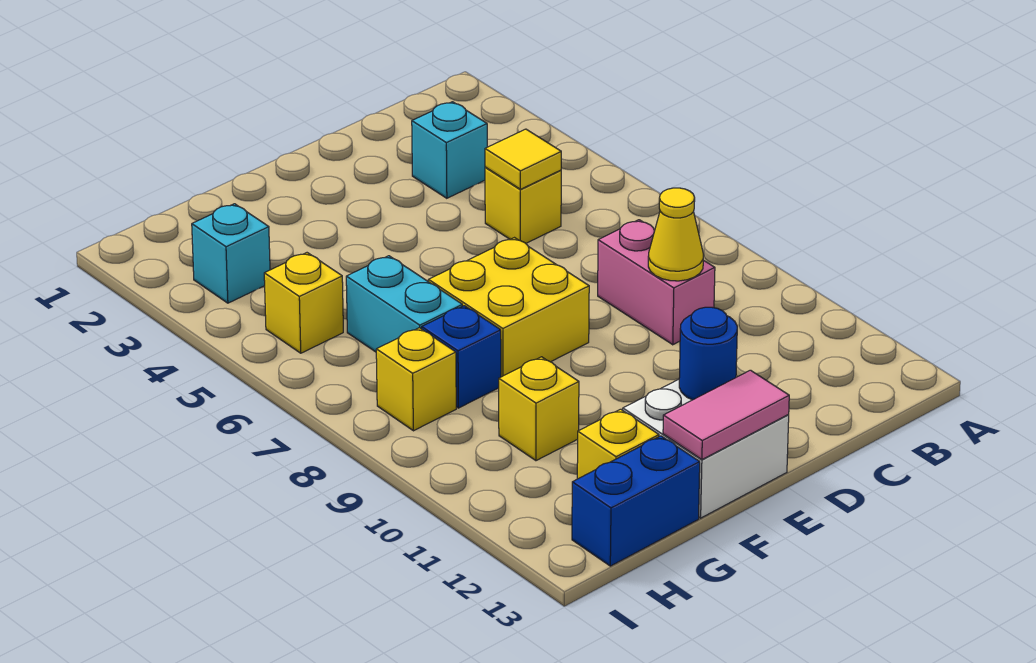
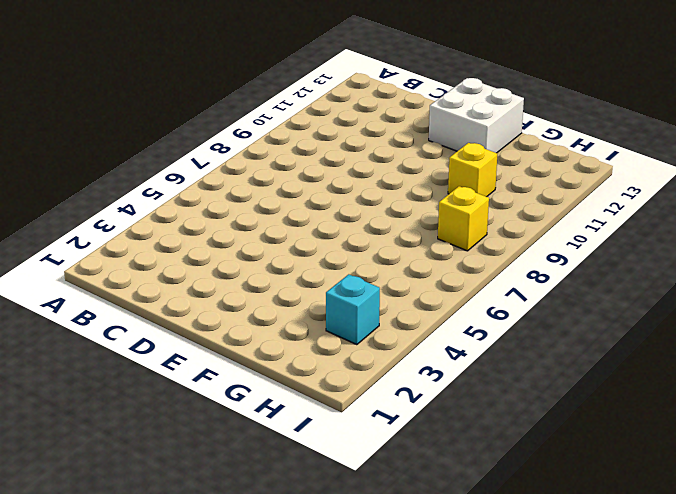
none -> cyan brick C3 level 1
none -> yellow brick C5 level 1
none -> pink brick C8:C9 level 1

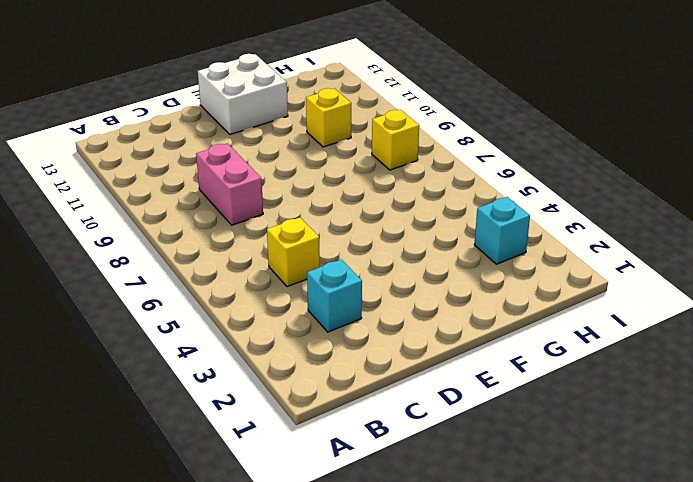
none -> yellow brick E7:F8 level 1
none -> cyan brick G6:G7 level 1
none -> blue brick G8 level 1

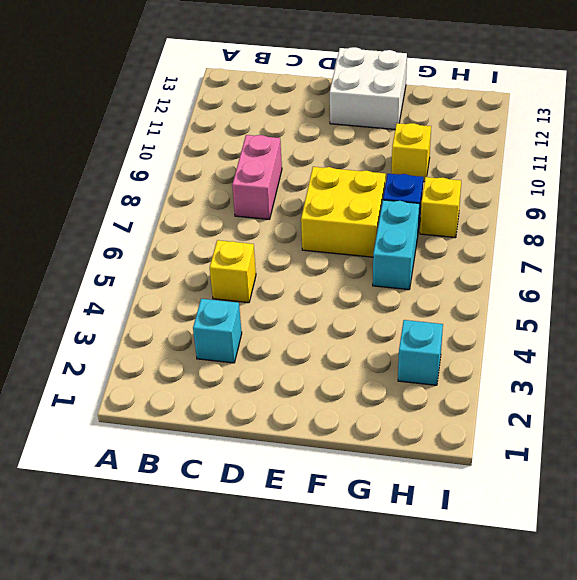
none -> yellow brick G12 level 1
none -> blue brick G13:H13 level 1
none -> yellow brick H5 level 1

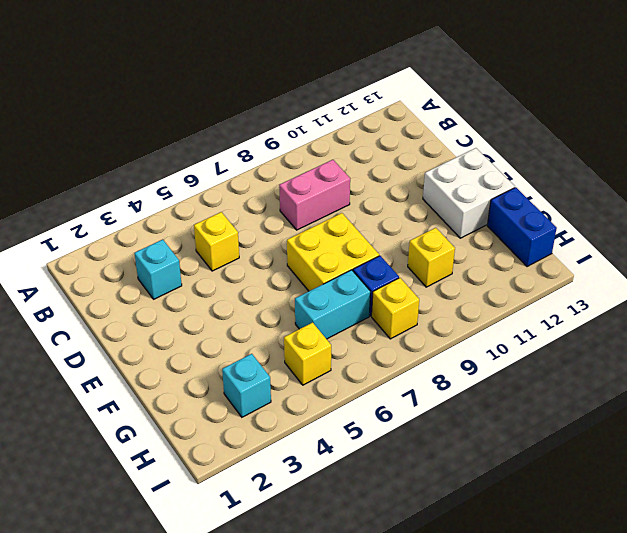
none -> yellow brick G12 level 1
none -> yellow tile C5 level 2
none -> yellow cone C9 level 2

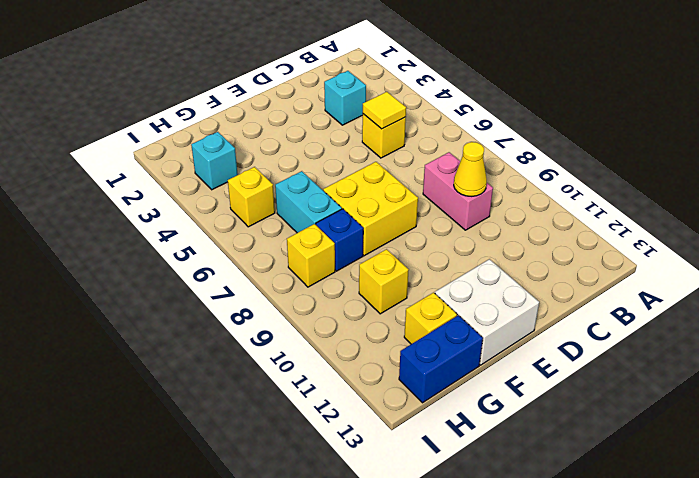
none -> blue round brick E12 level 2
none -> pink tile E13:F13 level 2

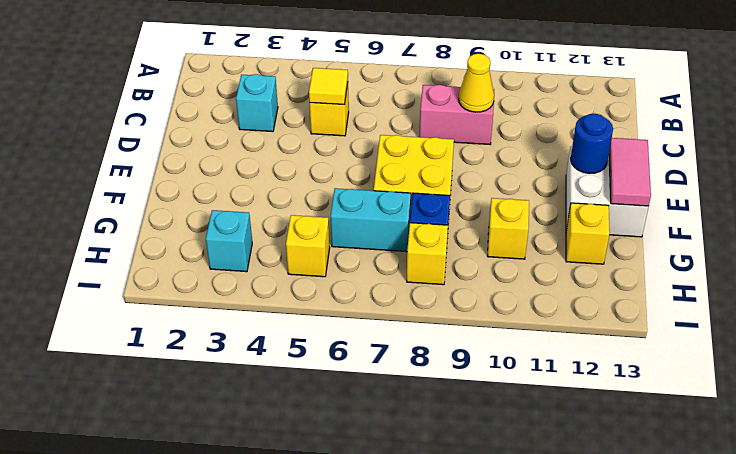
none -> blue brick G13:H13 level 1

